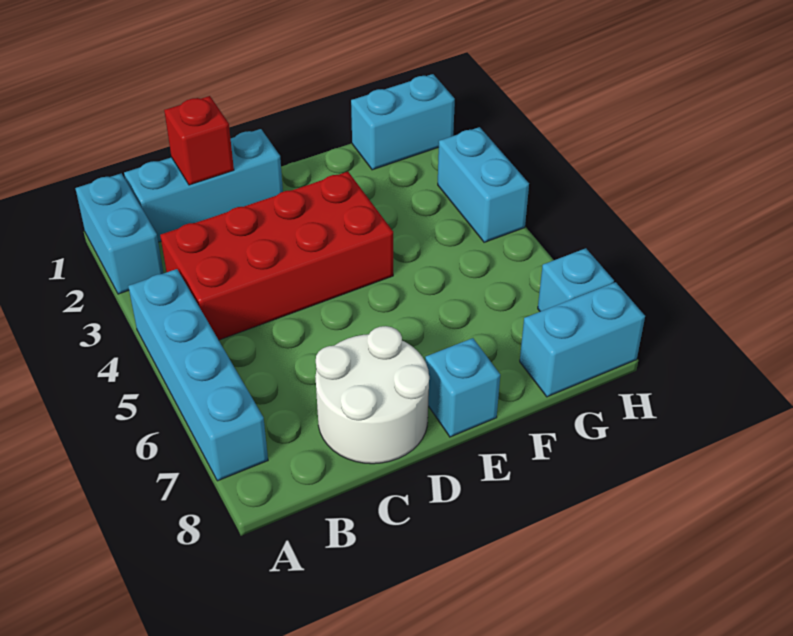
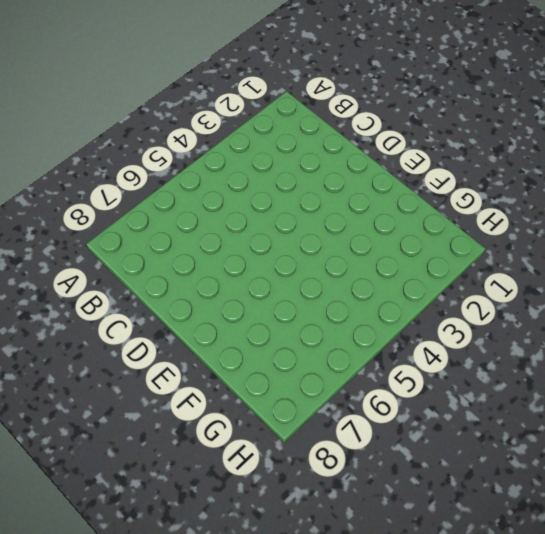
none -> cyan brick A1:A2 level 1
none -> cyan brick A4:A7 level 1

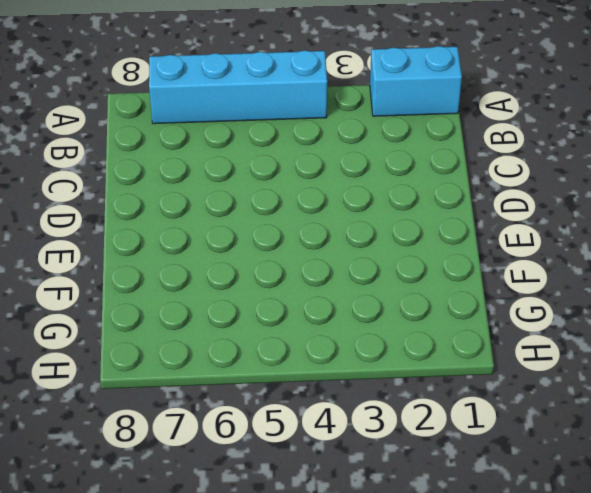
none -> cyan brick B1:D1 level 1
none -> red brick B3:E4 level 1

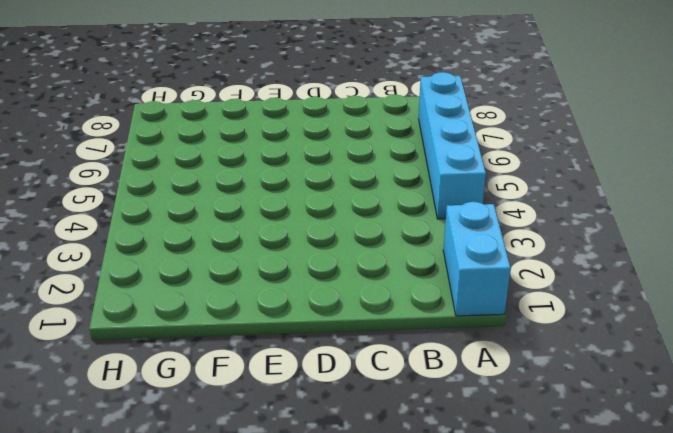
none -> cyan brick B1:D1 level 1
none -> red brick B3:E4 level 1

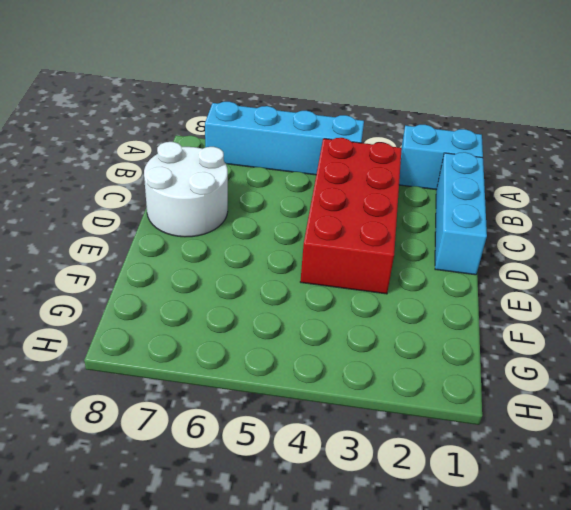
none -> cyan brick E8 level 1
none -> cyan brick G1:H1 level 1

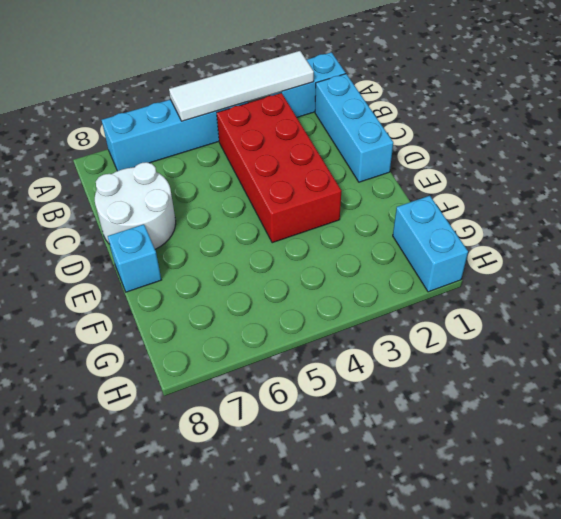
white tile A2:A5 level 2 -> none
none -> cyan brick G8:H8 level 1
none -> cyan brick H3:H4 level 1

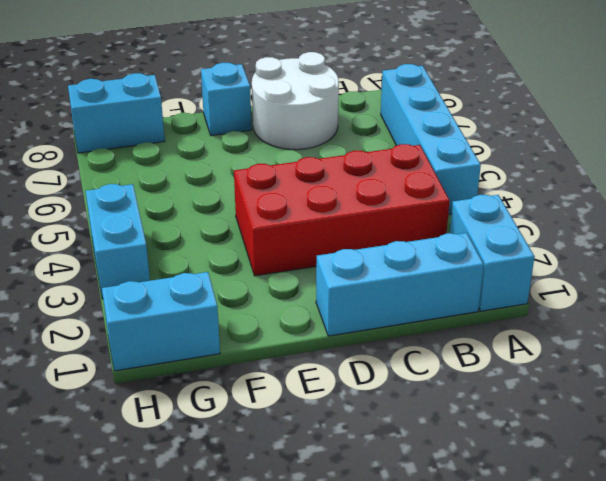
none -> cyan brick H7 level 1
none -> red brick C1 level 2

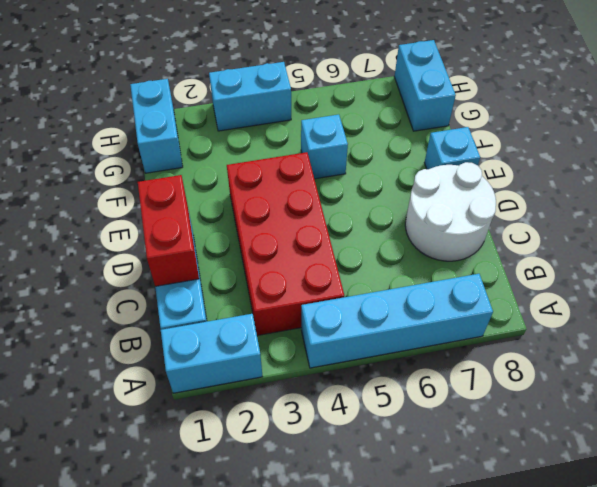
red brick C1:D1 level 2 -> red brick C1 level 2
cyan brick F5 level 1 -> cyan brick H7 level 1

